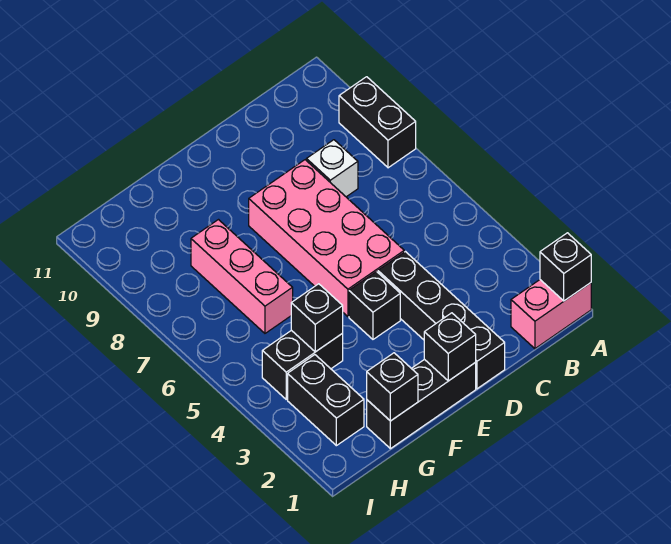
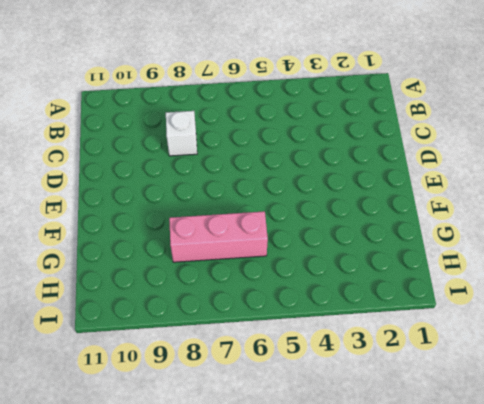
none -> pink brick A1:B1 level 1
none -> black brick A8:A9 level 1
none -> black brick D1:D4 level 1

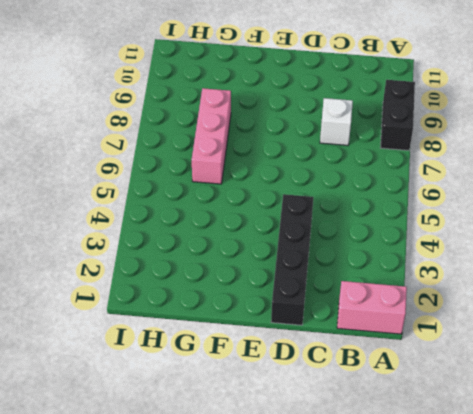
none -> pink brick D5:E8 level 1
none -> black brick E1:G1 level 1
none -> black brick E4 level 1

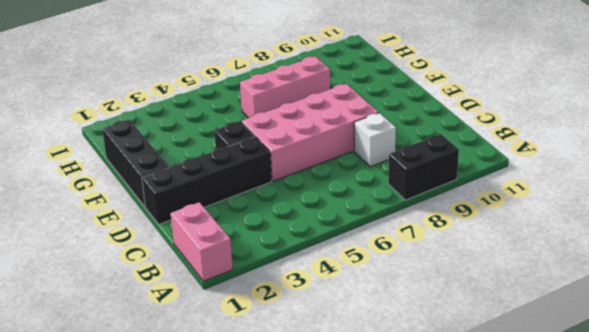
none -> black brick G4:H4 level 1
none -> black brick H2:H3 level 1
none -> black brick A1 level 2

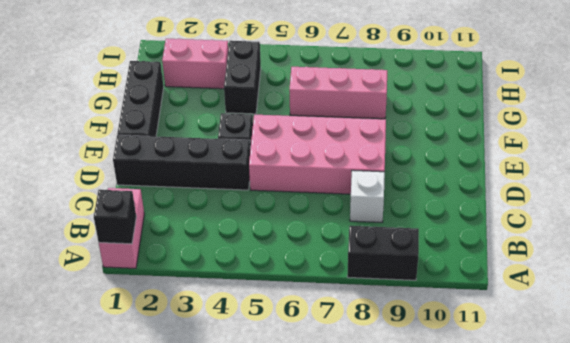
pink brick H2:H3 level 1 -> black brick H2:H3 level 1
none -> black brick E1 level 2
none -> black brick G1 level 2
none -> black brick G4 level 2

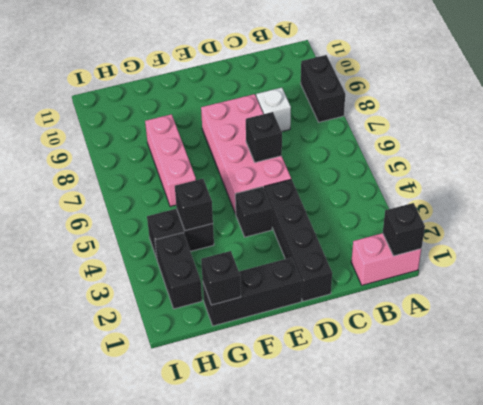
black brick D6 level 2 -> black brick E1 level 2

